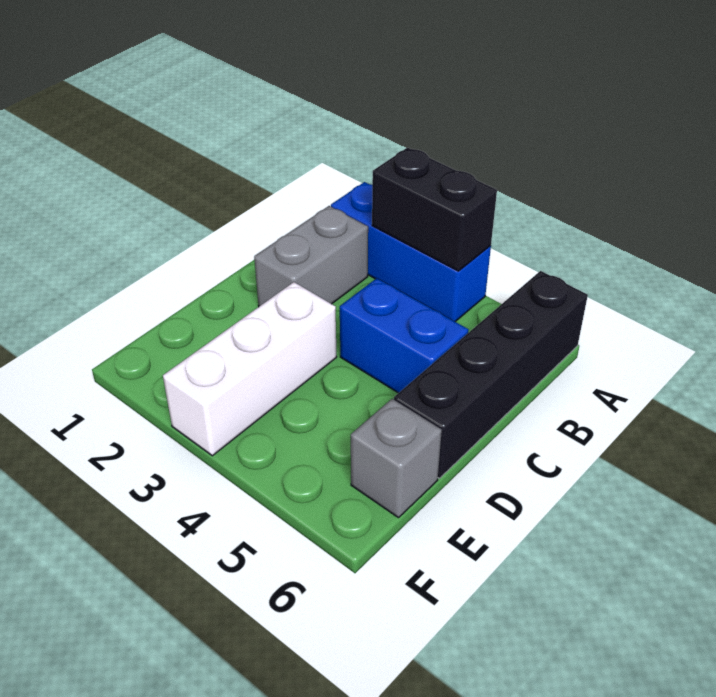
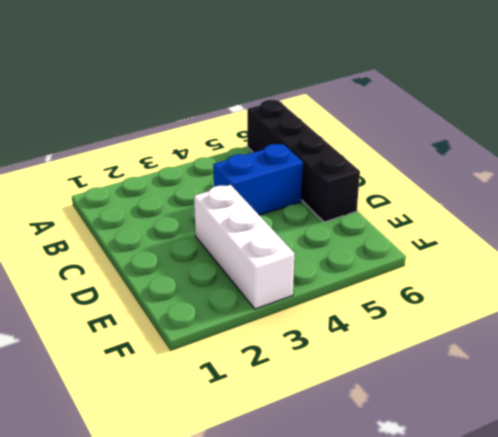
none -> blue brick A2:A4 level 1
none -> grey brick B2:C2 level 1

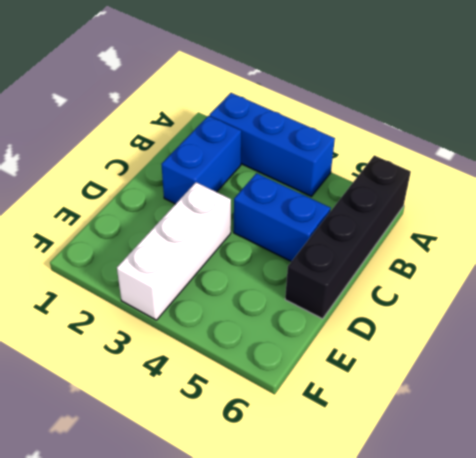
blue brick B2:C2 level 1 -> grey brick B2:C2 level 1
none -> grey brick E6 level 1
none -> black brick A3:A4 level 2

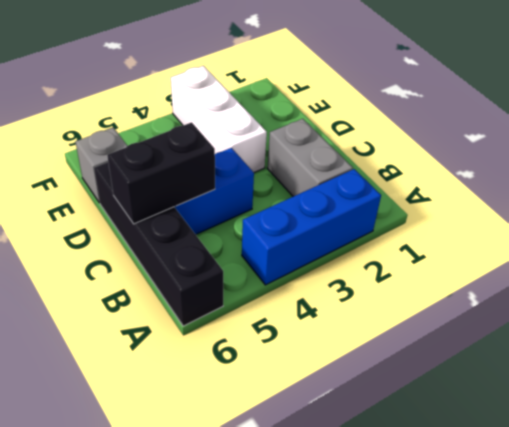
black brick C5:C6 level 2 -> black brick A3:A4 level 2

